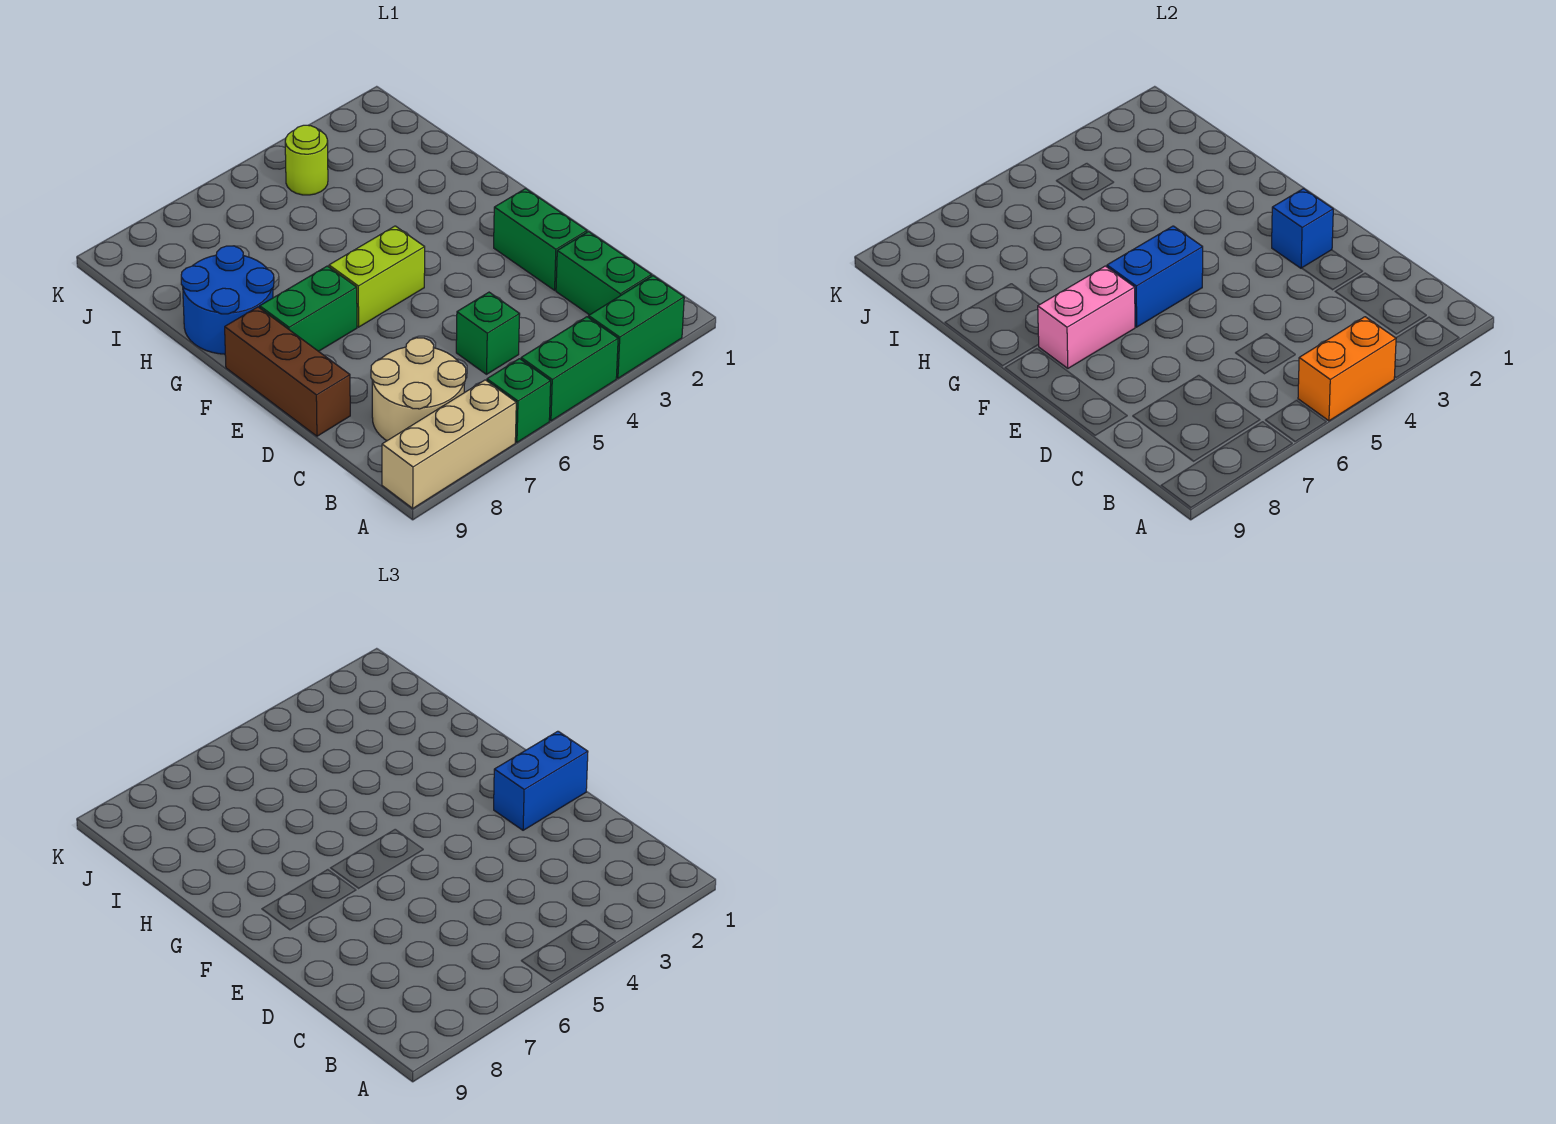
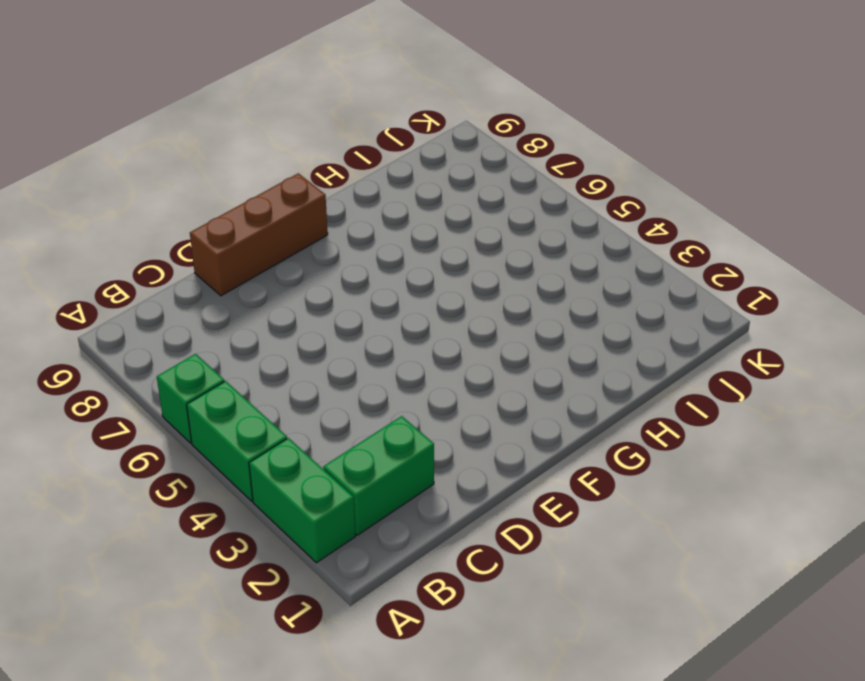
none -> tan brick A7:A9 level 1
none -> tan round brick B7:C8 level 1
none -> green brick C5 level 1

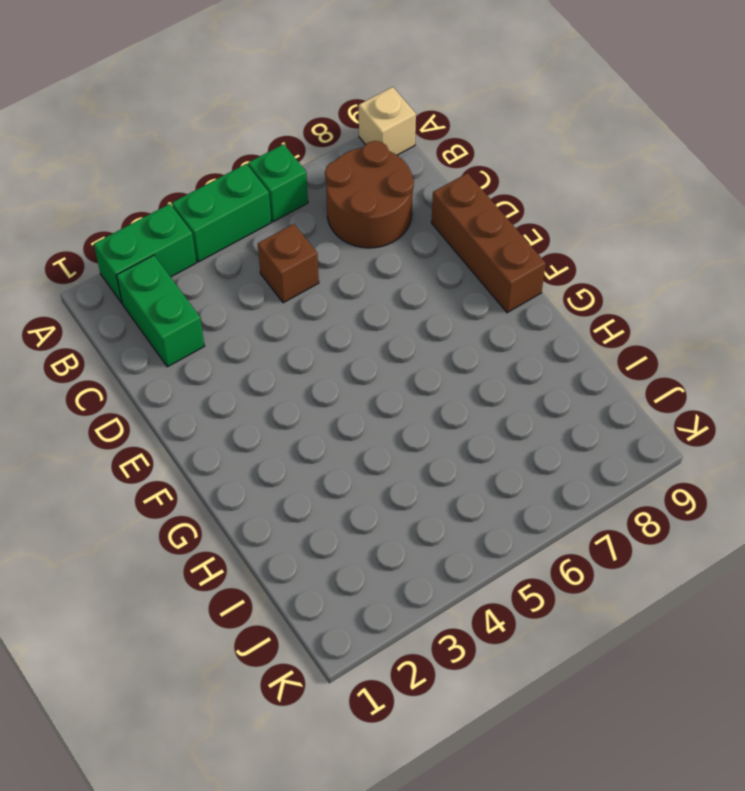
tan brick A9 level 1 -> tan brick A7:A9 level 1
brown round brick B7:C8 level 1 -> tan round brick B7:C8 level 1
brown brick C5 level 1 -> green brick C5 level 1
none -> green brick D2:E2 level 1
none -> lime brick F5:F6 level 1
none -> green brick F7:F8 level 1

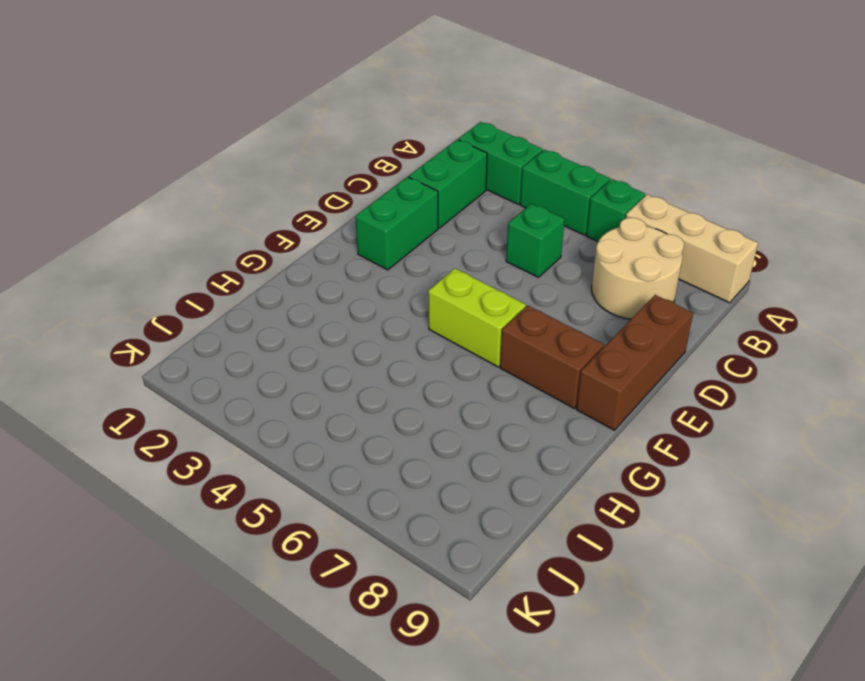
brown brick F7:F8 level 1 -> green brick F7:F8 level 1
none -> blue round brick G8:H9 level 1
none -> lime round brick J4 level 1
none -> orange brick A4:A5 level 2

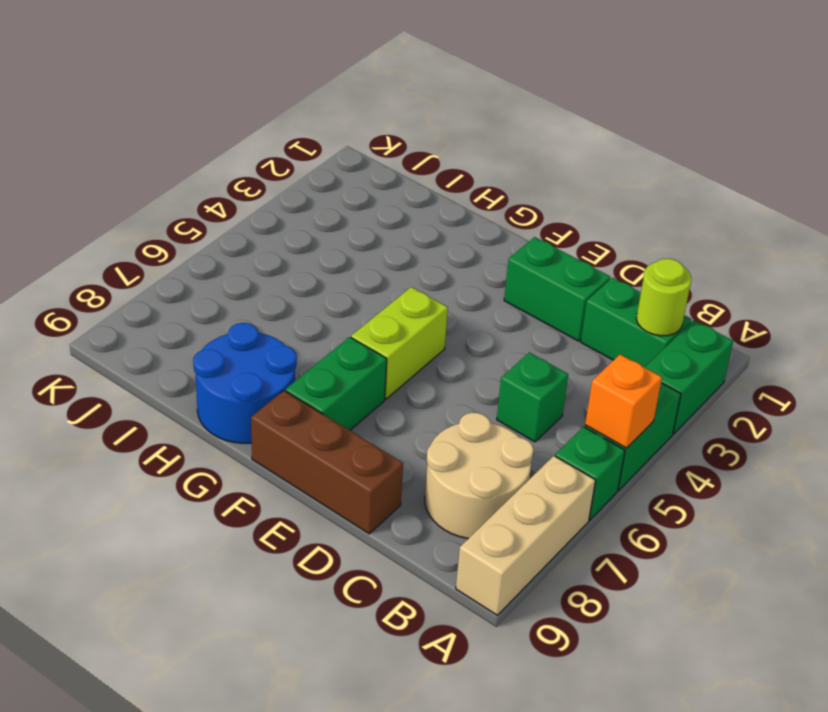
orange brick A5 level 2 -> orange brick A4:A5 level 2
lime round brick B2 level 2 -> lime round brick J4 level 1
none -> blue brick E2 level 2
none -> blue brick F5:F6 level 2
none -> pink brick F7:F8 level 2

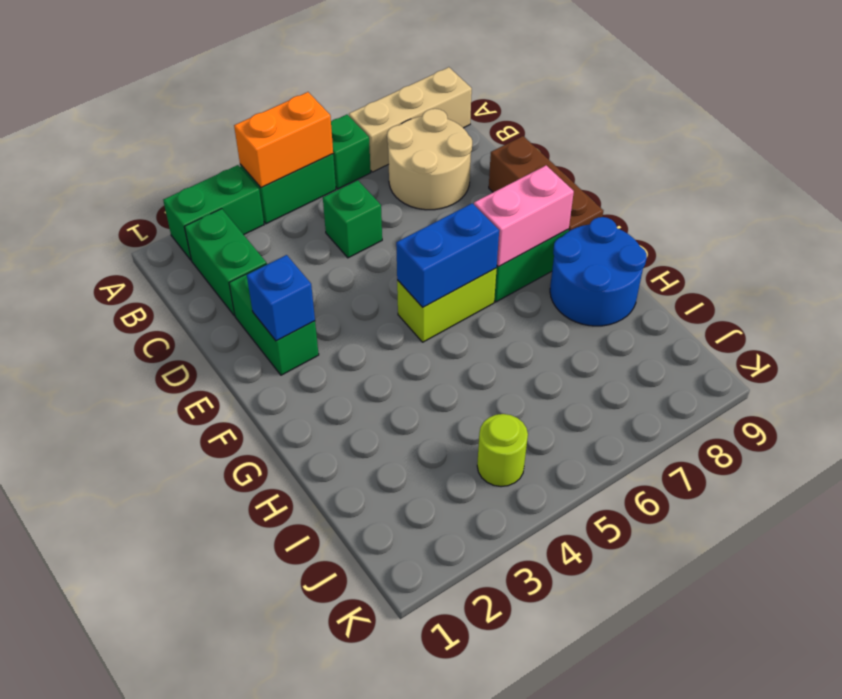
none -> blue brick E1:E2 level 3

